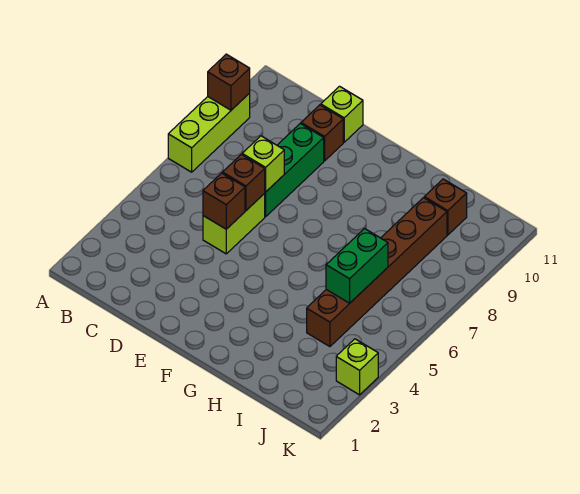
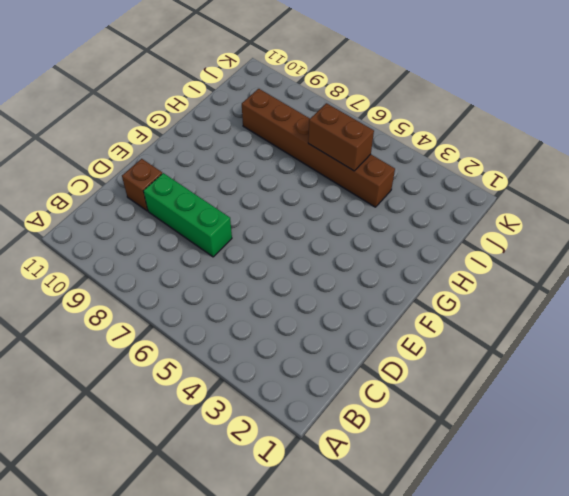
brown brick I5:I6 level 2 -> green brick I5:I6 level 2
none -> lime brick A7:A9 level 1
none -> lime brick D5:D6 level 1
none -> lime brick D11 level 1

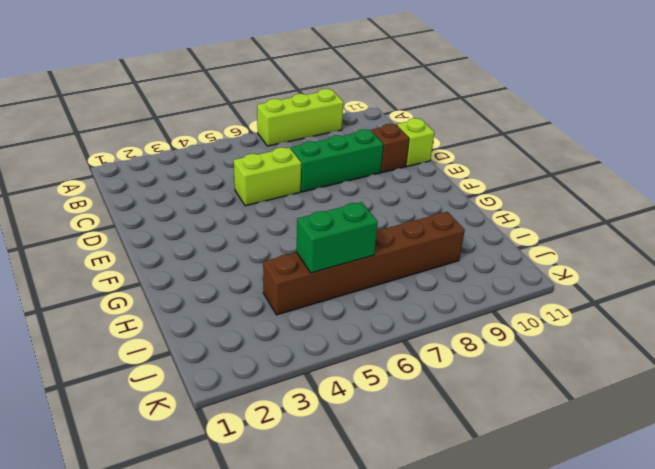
none -> brown brick I10 level 1
none -> lime brick K3 level 1
none -> brown brick A9 level 2

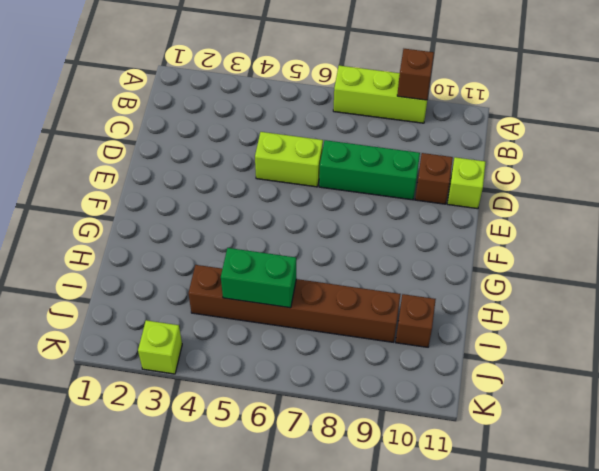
none -> brown brick D5 level 2
none -> brown brick D6 level 2
none -> lime brick D7 level 2

